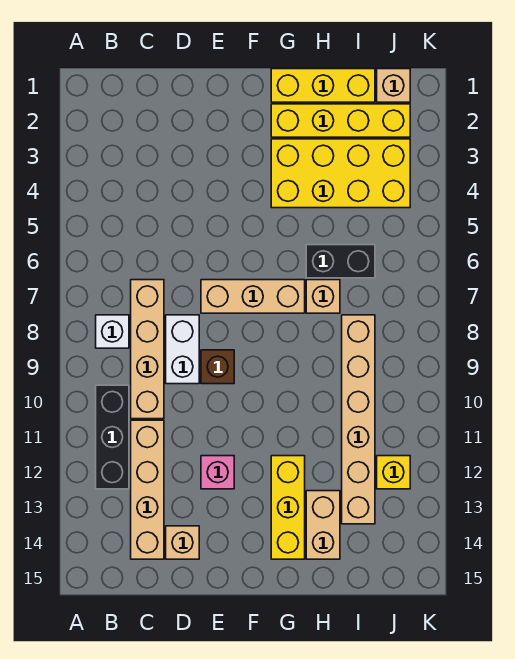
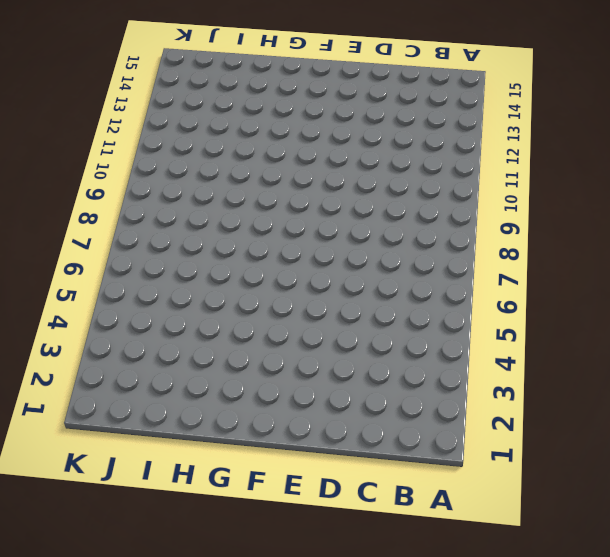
none -> white brick B8 level 1
none -> black brick B10:B12 level 1
none -> tan brick C7:C10 level 1

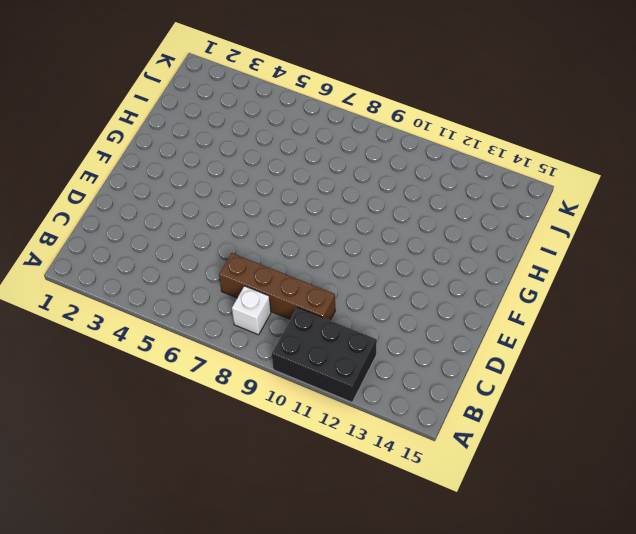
black brick A10:B12 level 1 -> black brick B10:B12 level 1
brown brick C7:C10 level 1 -> tan brick C7:C10 level 1
none -> tan brick C11:C14 level 1
none -> white brick D8:D9 level 1
none -> tan brick D14 level 1

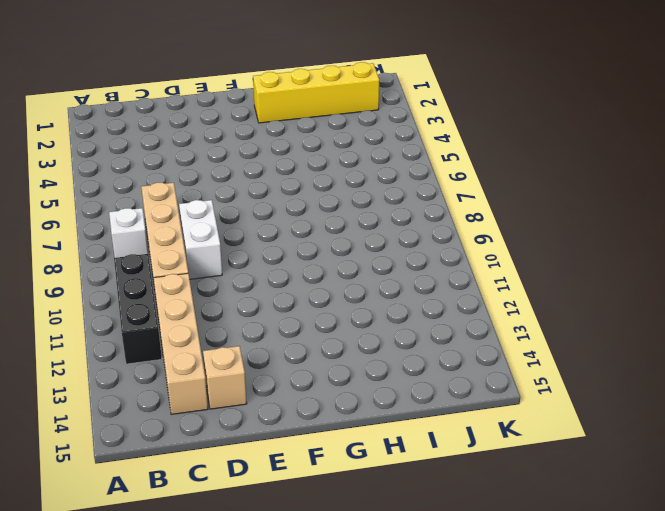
none -> tan brick E7:G7 level 1
none -> brown brick E9 level 1
none -> pink brick E12 level 1

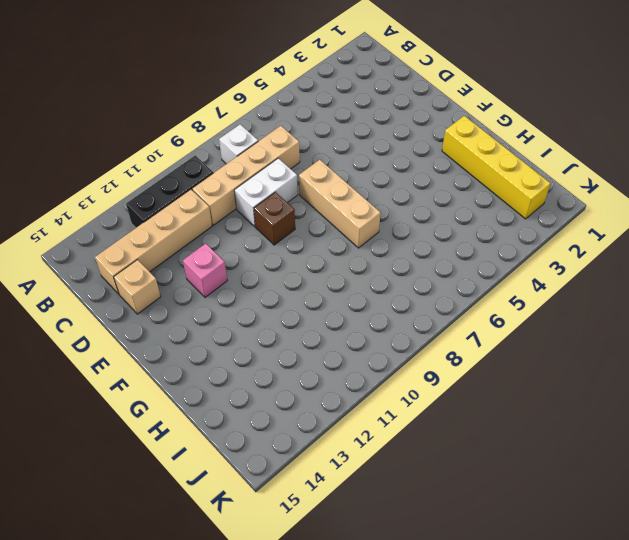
none -> yellow brick G1:I1 level 1
none -> yellow brick G3:J4 level 1
none -> yellow brick G12:G14 level 1

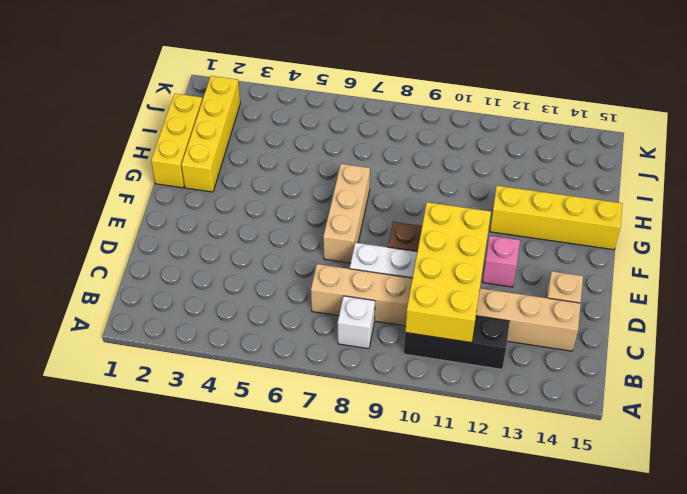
yellow brick B10:E11 level 2 -> yellow brick G3:J4 level 1
yellow brick G12:G15 level 1 -> yellow brick G12:G14 level 1
none -> black brick H6:I6 level 1
none -> tan brick H7 level 1
none -> tan brick H13:H14 level 1

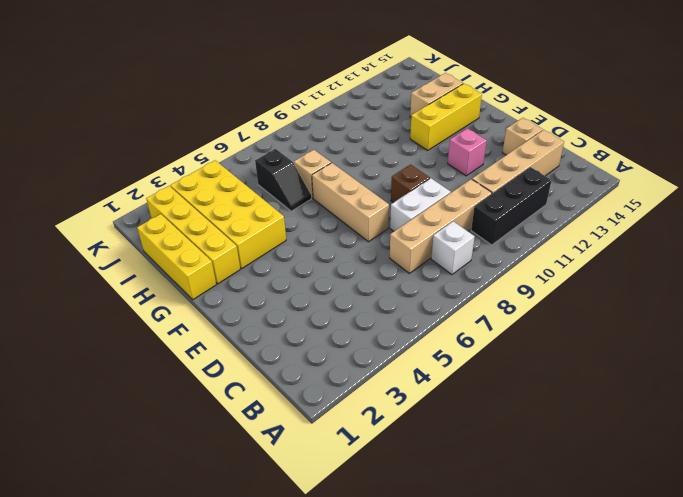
black slope H6:I6 level 1 top I -> black brick H6:I6 level 1
none -> tan brick I8:I13 level 1
none -> tan brick J1 level 1
none -> yellow brick J12 level 1

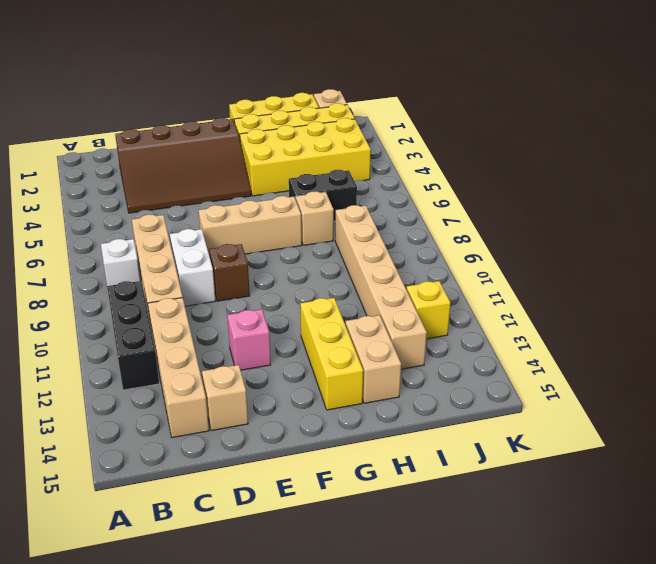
brown slope C2:F4 level 1 top 2 -> none

